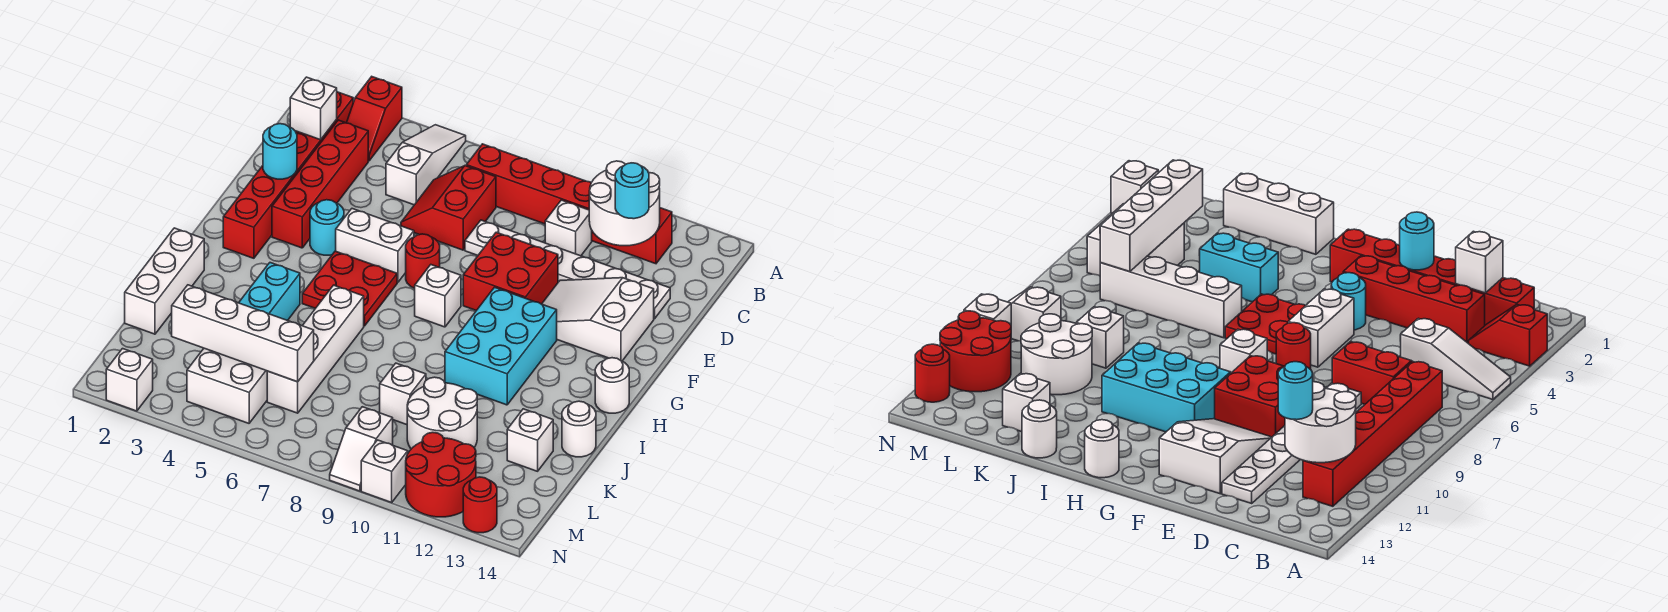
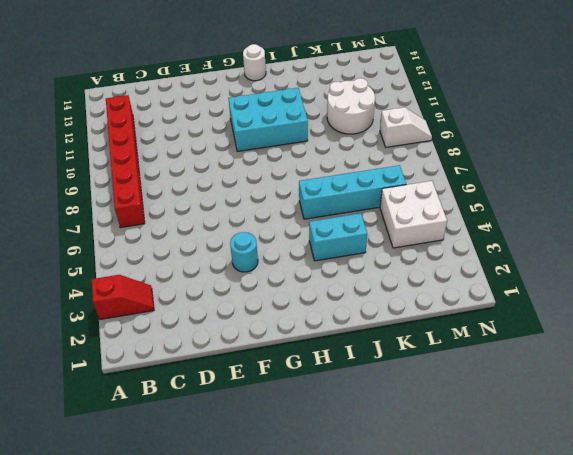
cyan brick I6:L6 level 1 -> white brick I6:L6 level 1
none -> white slope A5:C5 level 1 top C
none -> red brick B2:G2 level 1
none -> red brick C3:F3 level 1
none -> red slope C6:D7 level 1 top 7

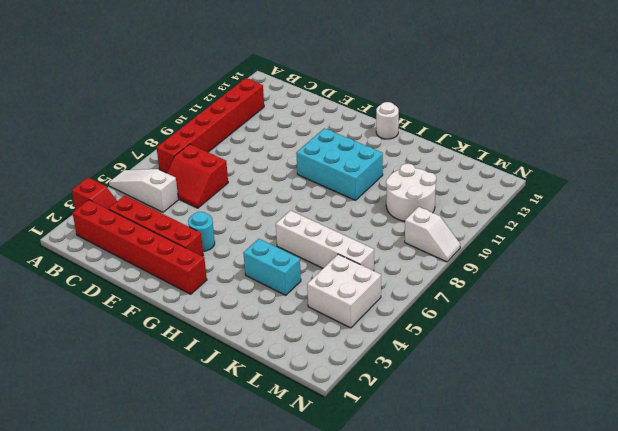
none -> white brick C10 level 1
none -> white plate D8:D13 level 1
none -> red brick E9:F10 level 1
none -> white slope E11:F13 level 1 top 13

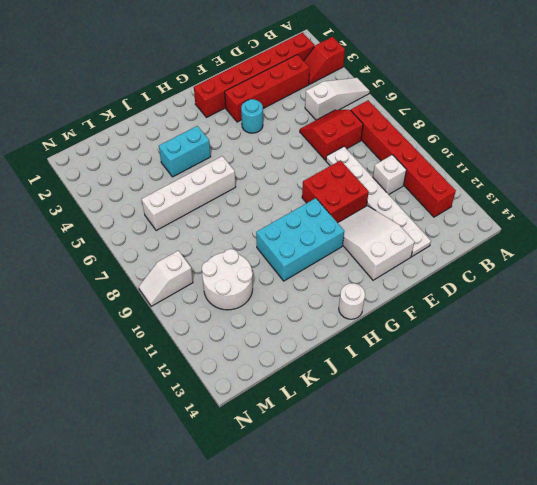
none -> white brick F5:F6 level 1
none -> red round brick F7 level 1
none -> red plate G5:H6 level 1
none -> white brick G8 level 1

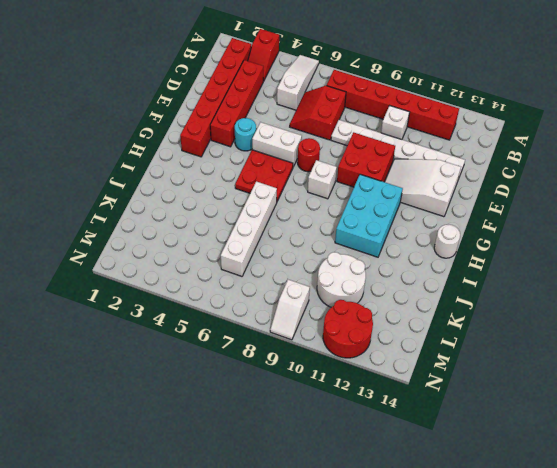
none -> white brick I1:K1 level 1
none -> cyan brick I4:J4 level 1
none -> white round brick J14 level 1
none -> white brick K9 level 1

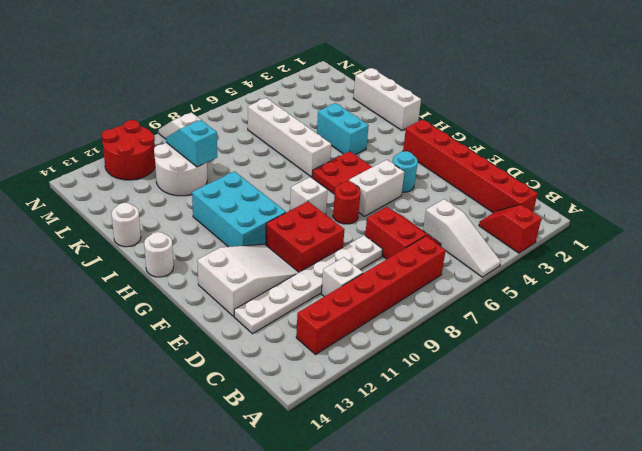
cyan slope K10:L10 level 2 top K -> none
none -> red brick C3:F3 level 1
none -> white brick K9 level 1
none -> white brick K13 level 1
none -> white brick L4:M5 level 1

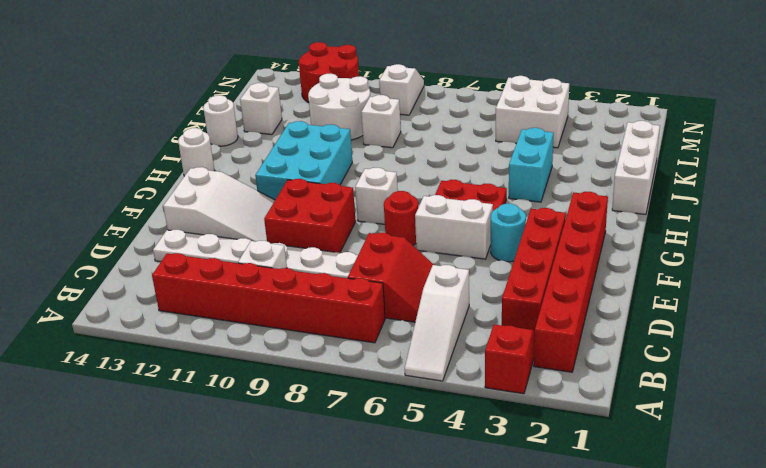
none -> white brick I6:L6 level 1
none -> white brick N2 level 1
none -> white brick N10 level 1
none -> red round brick N13 level 1

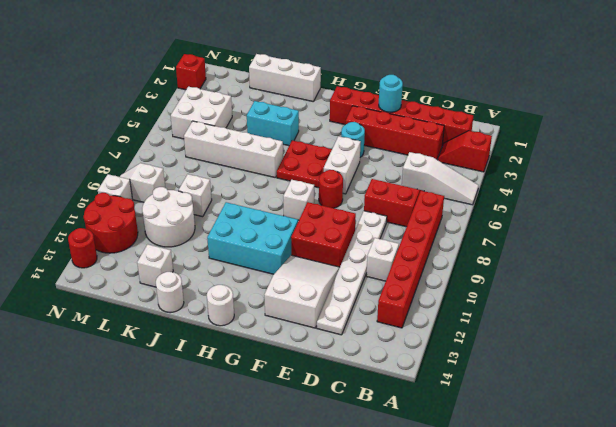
red brick N2 level 1 -> white brick N2 level 1
none -> white round brick B11:C12 level 2
none -> white brick C2 level 2
none -> white brick L3:L6 level 2
none -> cyan round brick C12 level 3

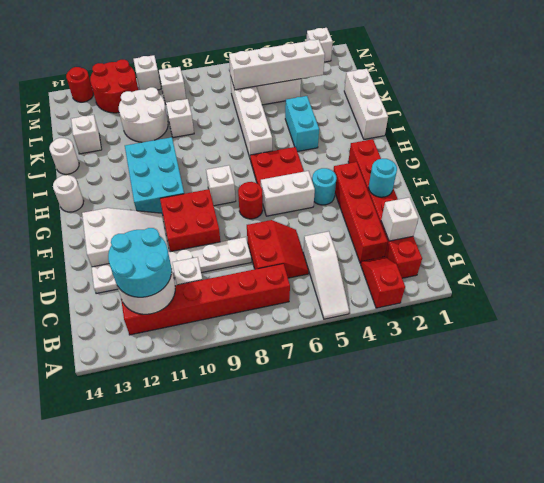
cyan round brick B11:C12 level 3 -> cyan round brick C12 level 3

